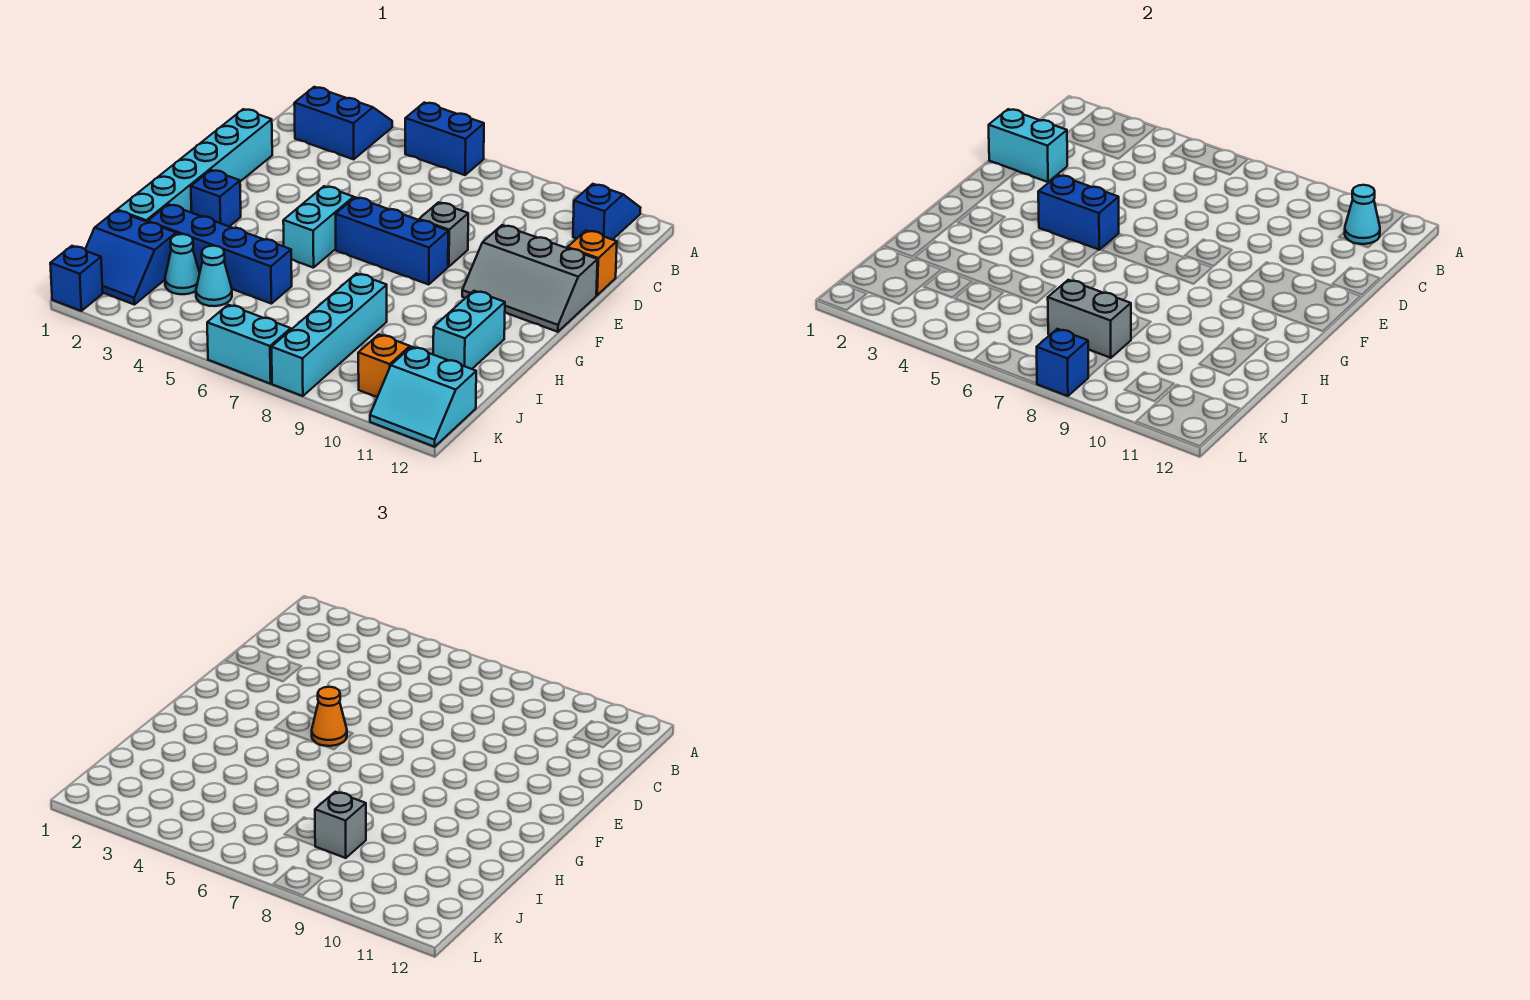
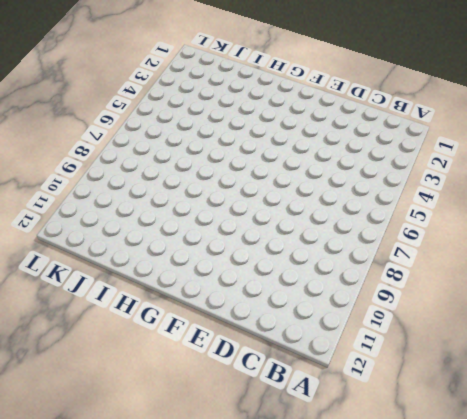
none -> blue slope A2:B3 level 1 top B
none -> blue brick A5:A6 level 1
none -> blue slope A11:B11 level 1 top B

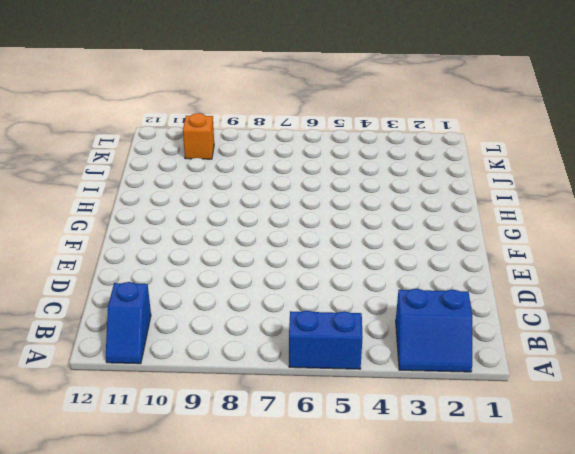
none -> cyan brick D1:I1 level 1
none -> orange brick D12 level 1
none -> grey brick E8 level 1

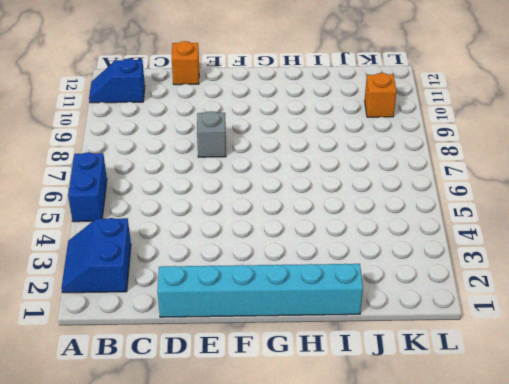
none -> grey slope E10:F12 level 1 top E
none -> cyan brick F5:G5 level 1
none -> blue brick F6:F8 level 1

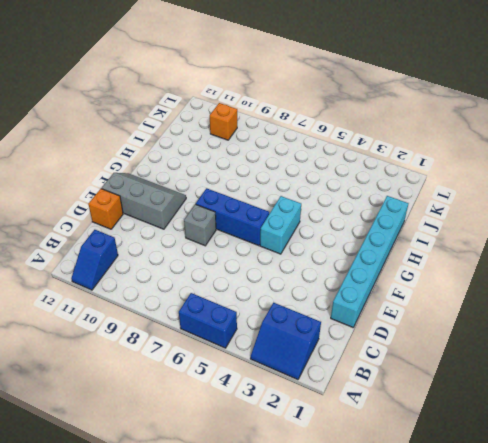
none -> blue brick G2 level 1
none -> cyan brick H11:I11 level 1
none -> blue brick I2:I5 level 1

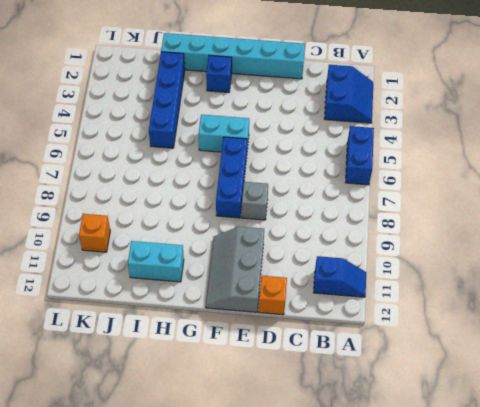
none -> cyan brick I8:L8 level 1
none -> blue slope J1:K2 level 1 top J
none -> cyan cone J3 level 1

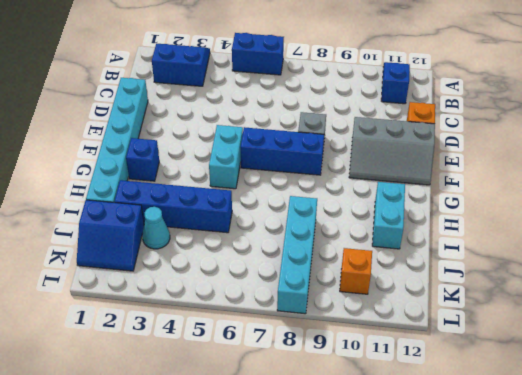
none -> cyan cone J4 level 1
none -> cyan slope K11:L12 level 1 top K
none -> blue brick L1 level 1

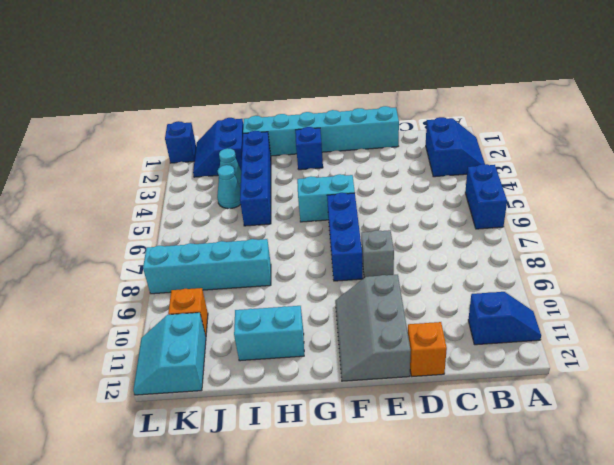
none -> cyan brick L6:L7 level 1
none -> cyan cone B11 level 2
none -> cyan brick D1:D2 level 2

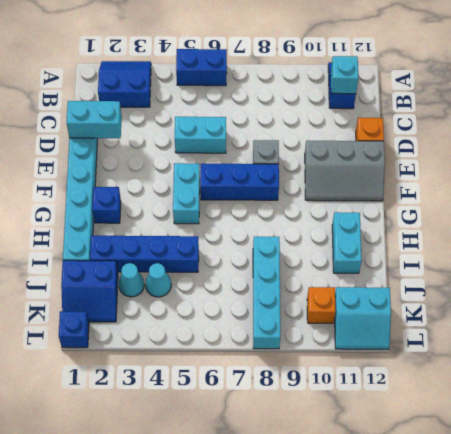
cyan brick B11 level 2 -> cyan cone B11 level 2
cyan brick D5:D6 level 1 -> cyan brick L6:L7 level 1
none -> blue brick F4:F5 level 2
none -> grey brick J7:J8 level 2
none -> blue brick L8 level 2

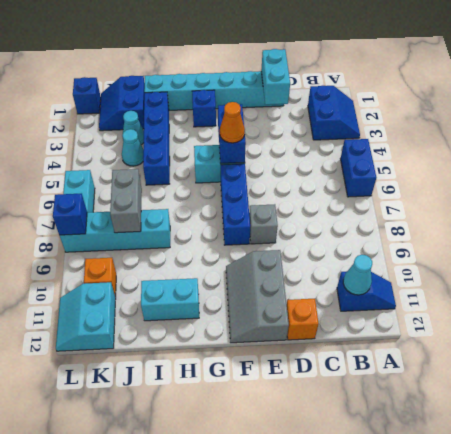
none -> grey brick J8 level 3

